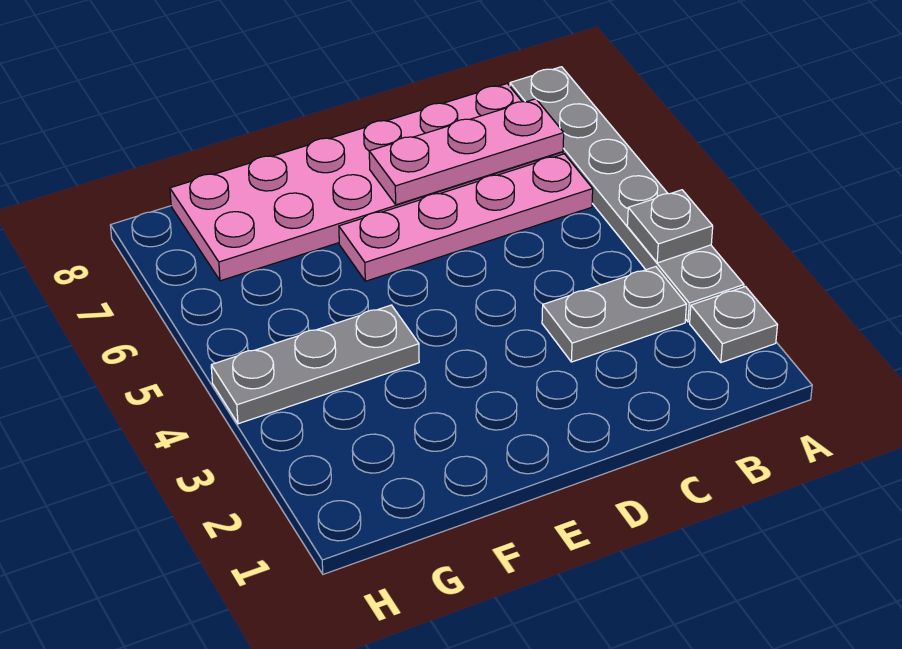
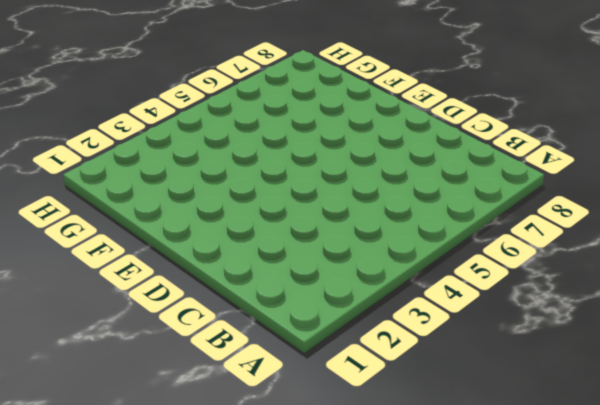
none -> grey plate A2 level 1
none -> grey plate A3:A8 level 1

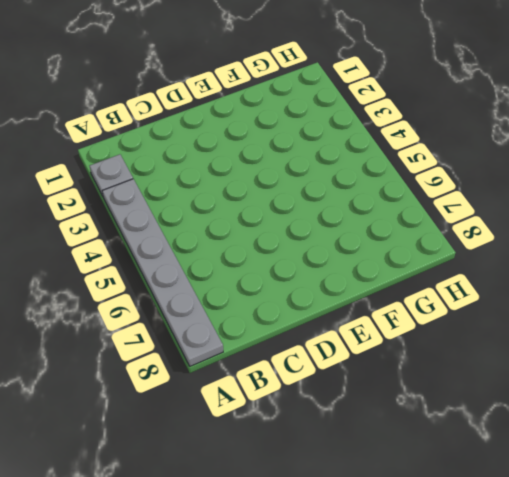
none -> grey plate B3:C3 level 1
none -> pink plate B6:E6 level 1

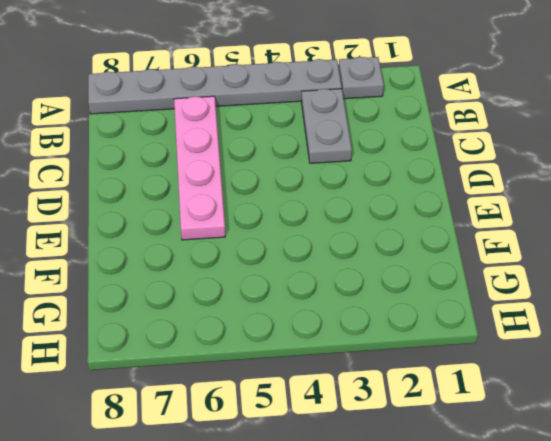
none -> pink plate B7:G8 level 1
none -> grey plate F4:H4 level 1

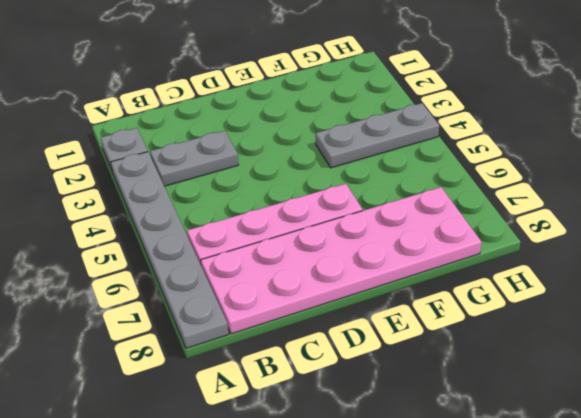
none -> grey plate A4 level 2
none -> pink plate B7:D7 level 2

